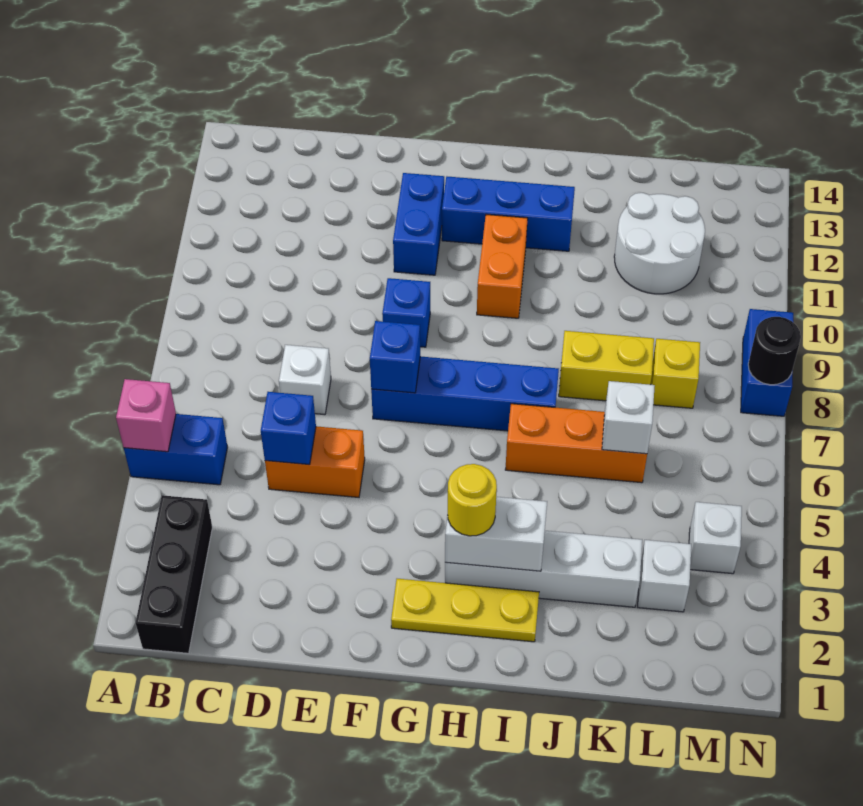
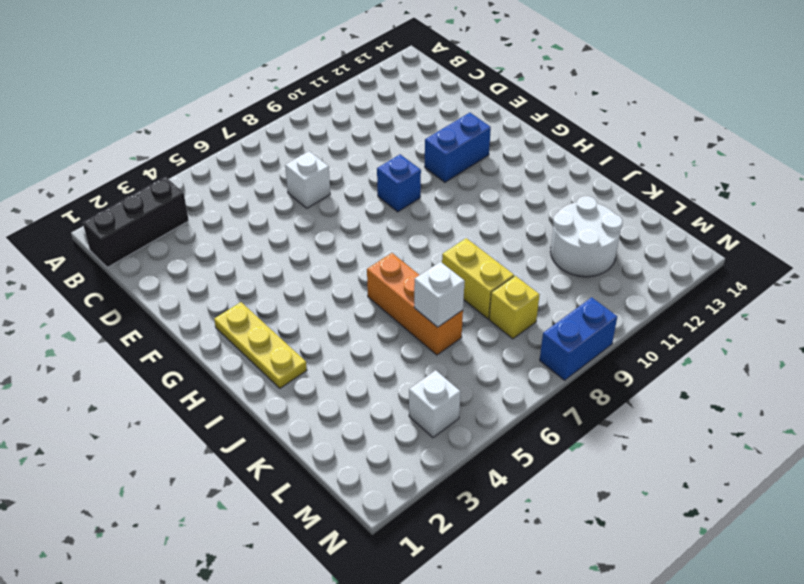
none -> blue brick A5:B5 level 1
none -> orange brick D5:E5 level 1
none -> blue brick F7:I7 level 1

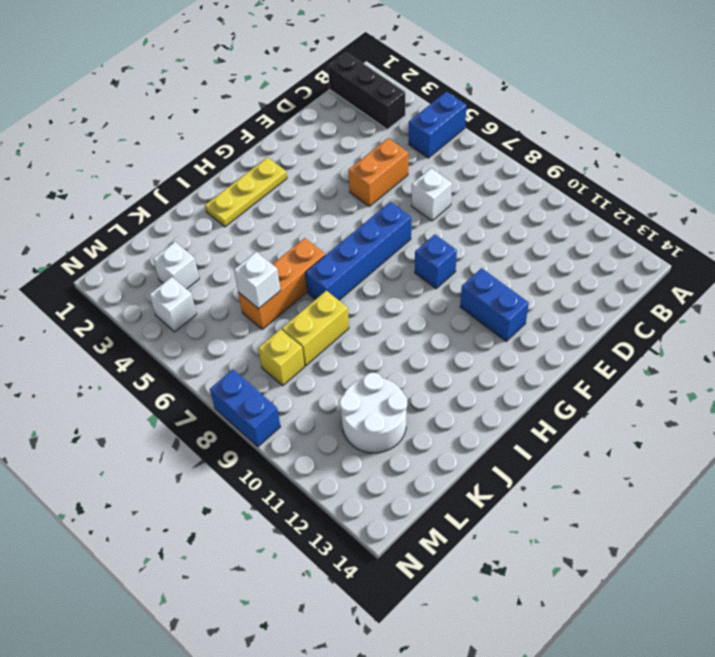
none -> blue brick G12:I12 level 1
none -> white brick H3:K3 level 1
none -> orange brick H10:H11 level 1

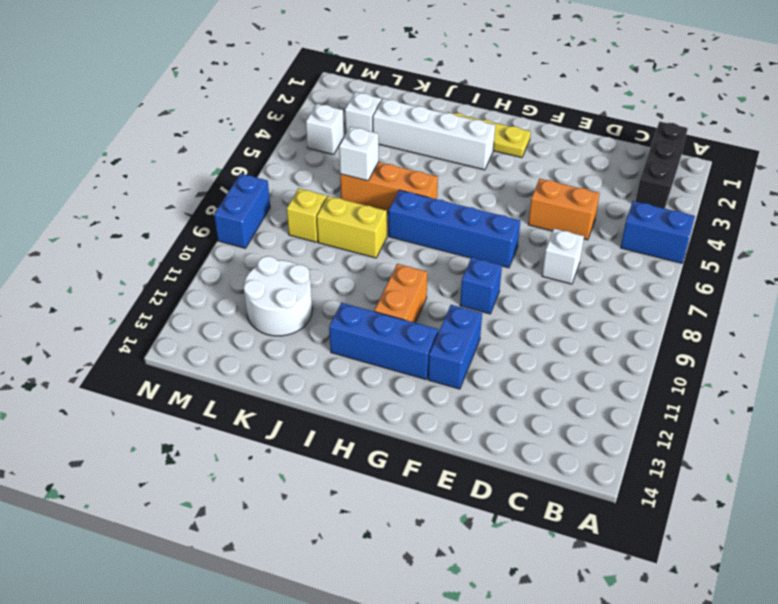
none -> pink brick A5 level 2
none -> blue brick D5 level 2
none -> blue brick F7 level 2

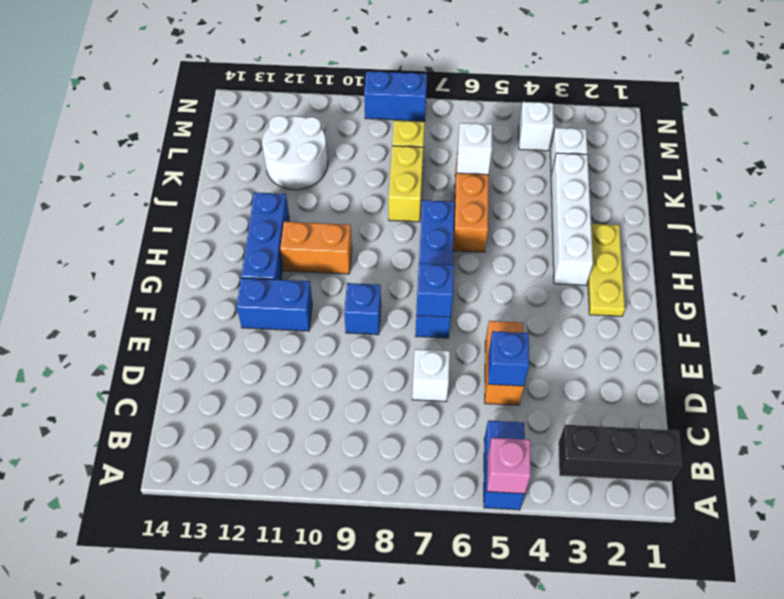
none -> white brick H3:I3 level 2
none -> black round brick N8 level 2
none -> yellow round brick H3 level 3

